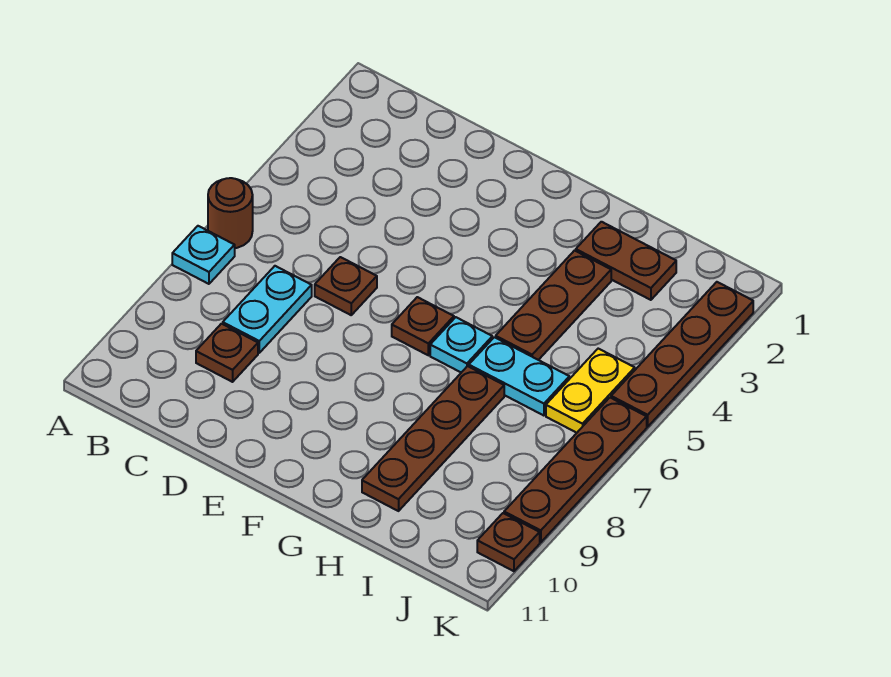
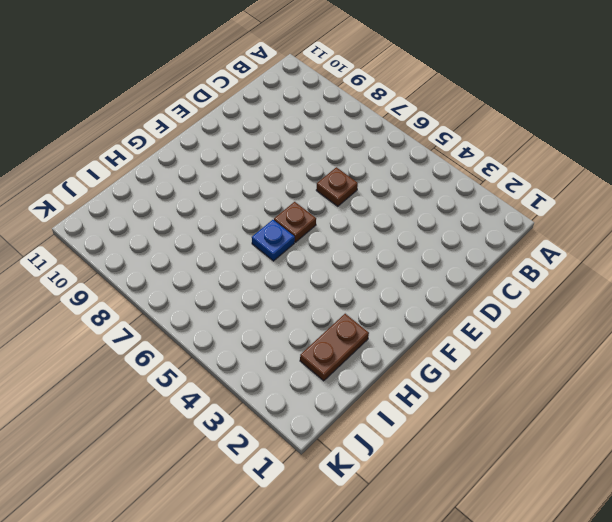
blue plate G6 level 1 -> cyan plate G6 level 1
none -> brown round brick A6 level 1
none -> cyan plate A7 level 1
none -> cyan plate C7:C8 level 1

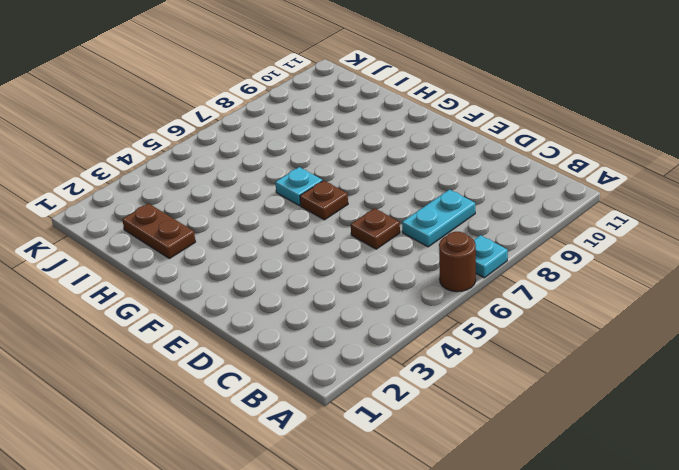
none -> brown plate C9 level 1
none -> brown plate H3:H5 level 1
none -> cyan plate H6:I6 level 1

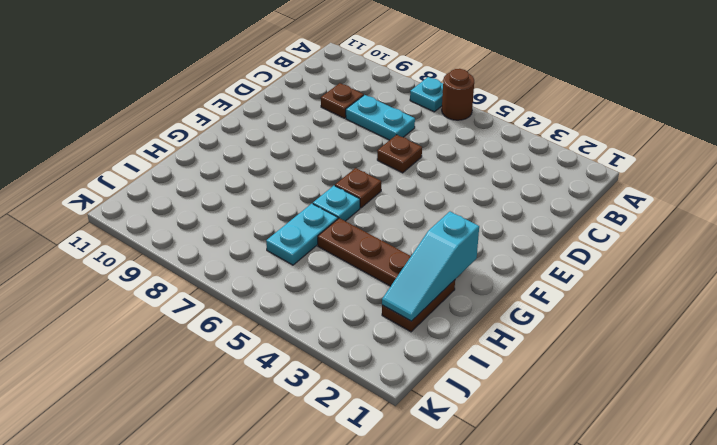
cyan slope G2:I2 level 2 top G -> none
none -> brown plate H7:H10 level 1
none -> yellow plate J5:J6 level 1
none -> brown plate K2:K5 level 1

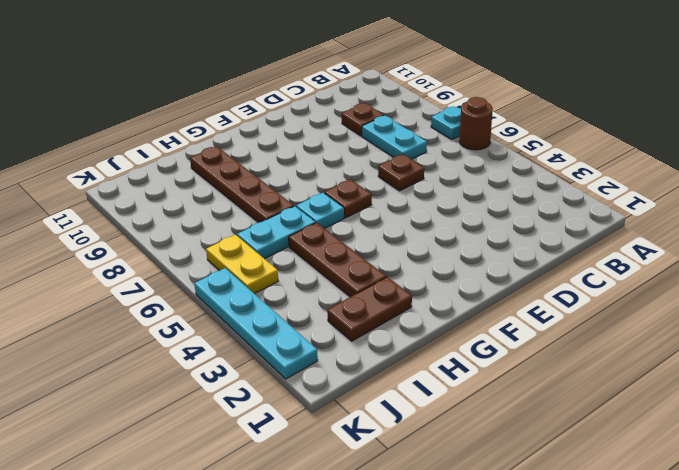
cyan plate K2:K5 level 1 -> brown plate K2:K5 level 1
none -> brown plate K6:K9 level 1
none -> brown plate K10 level 1

